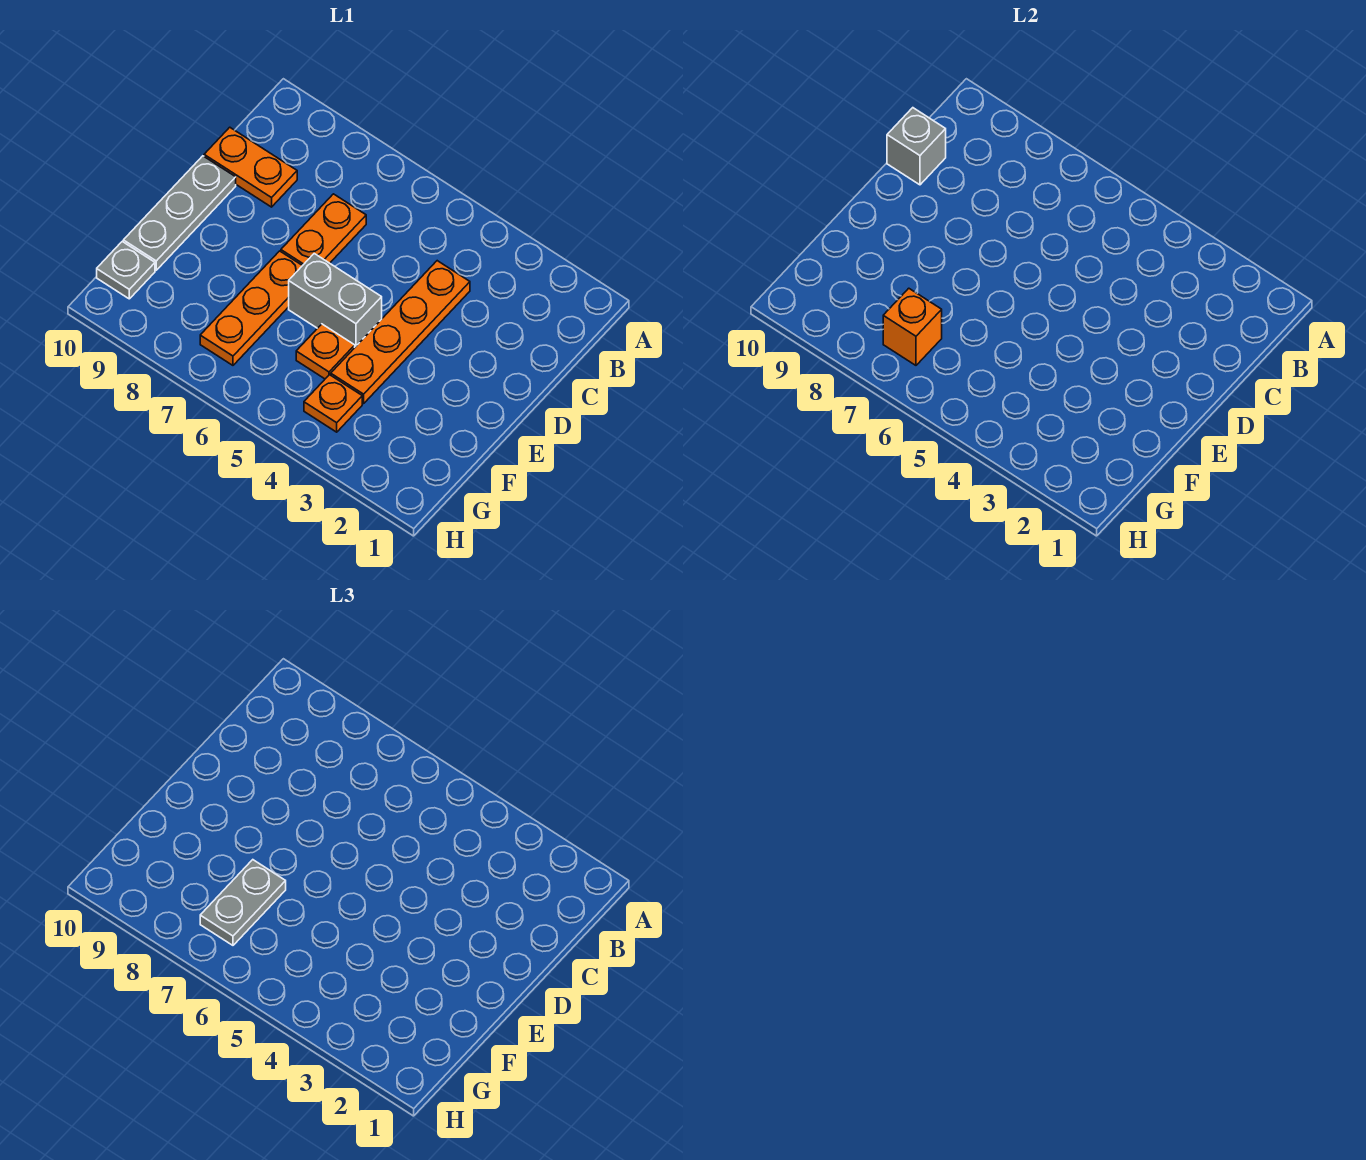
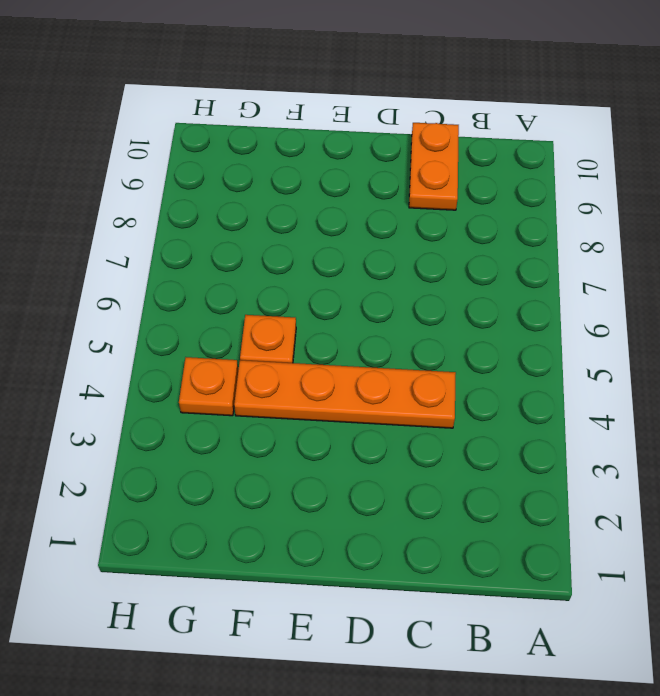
none -> orange plate C7:D7 level 1
none -> grey plate D10:F10 level 1
none -> grey brick E5:E6 level 1

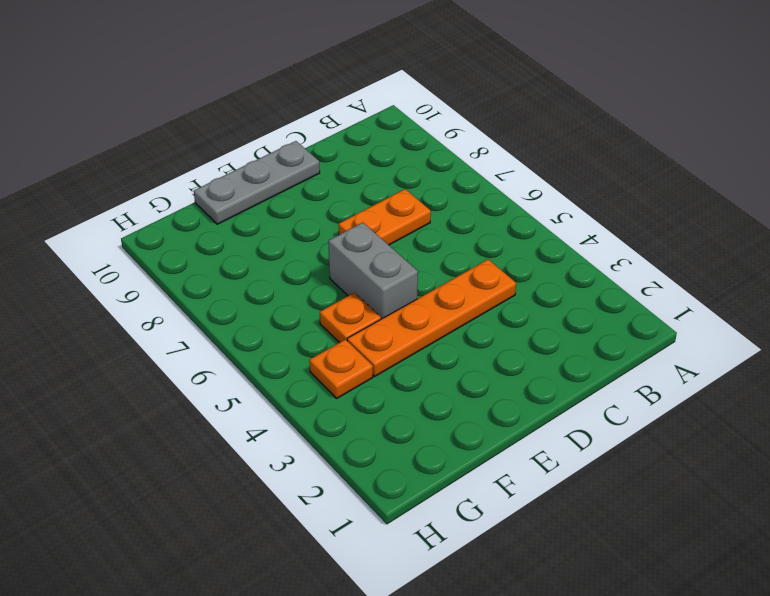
none -> orange plate C9:C10 level 1
none -> orange plate E7:G7 level 1
none -> grey plate G10 level 1

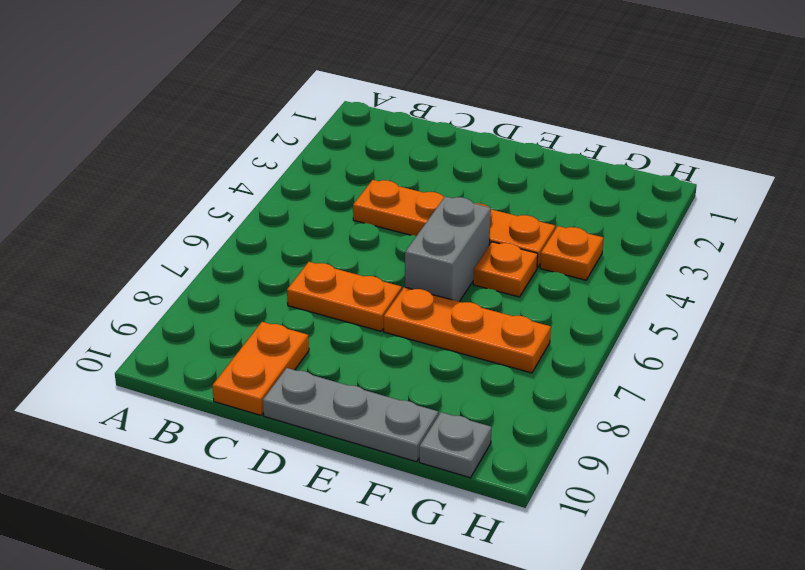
none -> grey brick C10 level 2
none -> orange brick G7 level 2
none -> grey plate F7:G7 level 3

